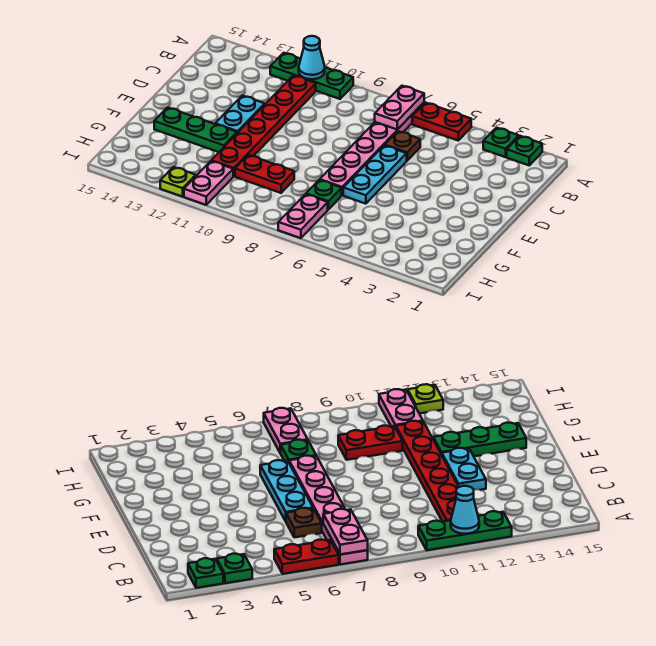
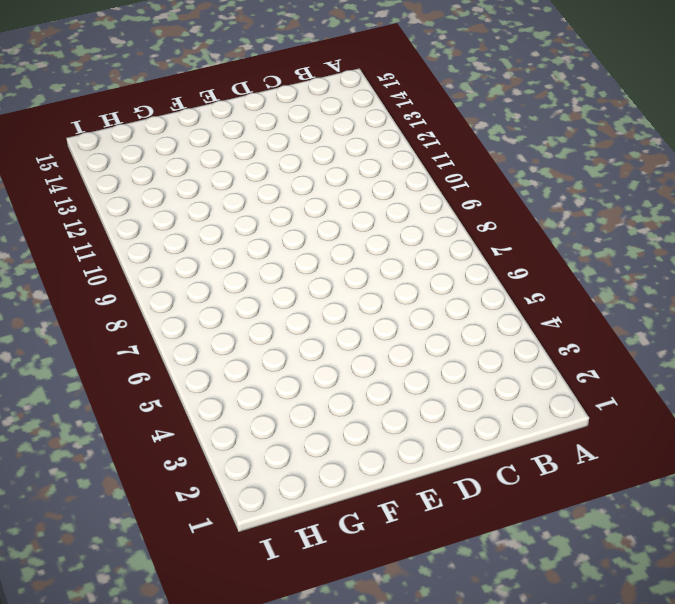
none -> green plate A2 level 1
none -> green plate A3 level 1
none -> red plate A5:A6 level 1

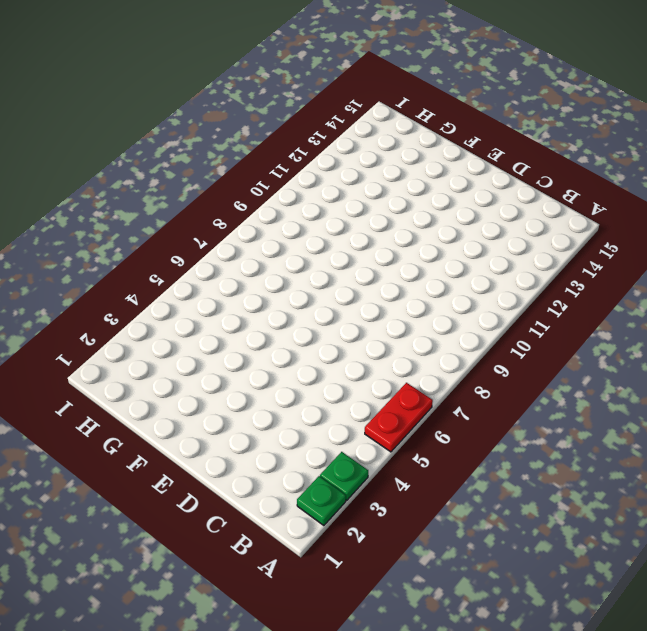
none -> pink plate A7:F7 level 1
none -> green plate A10:A12 level 1
none -> red plate B11:G11 level 1

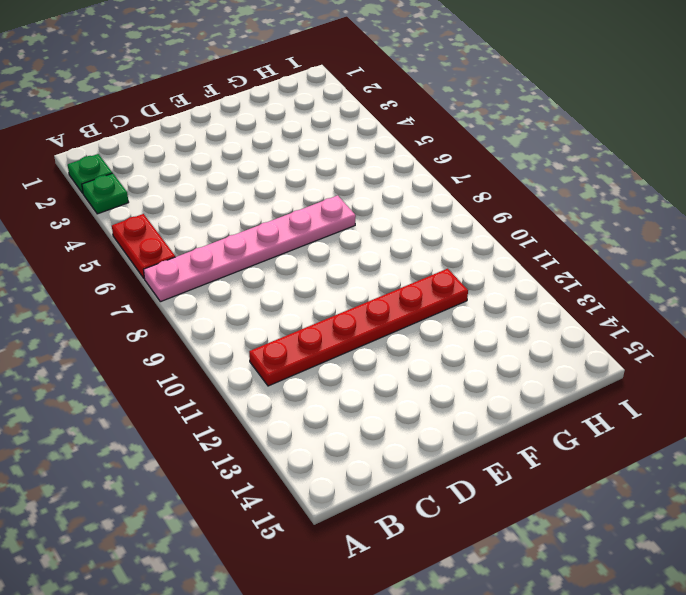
none -> green plate A10:A12 level 1
none -> brown plate C6 level 1
none -> cyan plate D6:F6 level 1

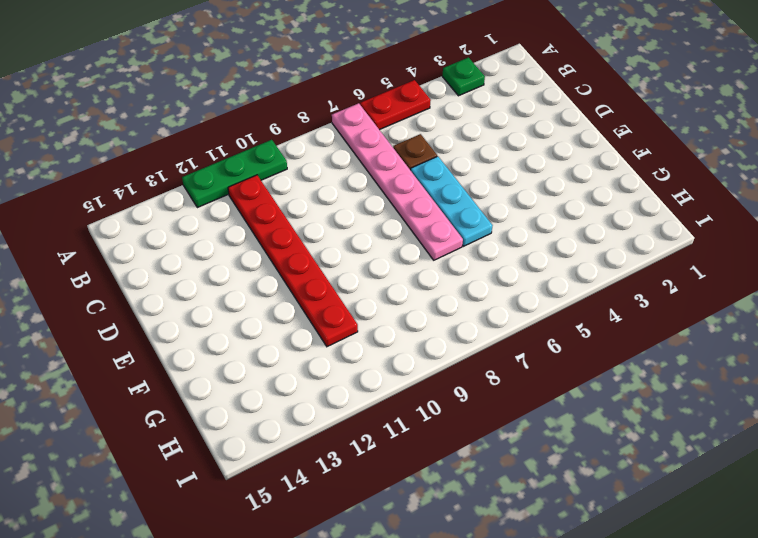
none -> green plate A2 level 1
none -> cyan plate D12:E12 level 1
none -> green plate F12:F14 level 1

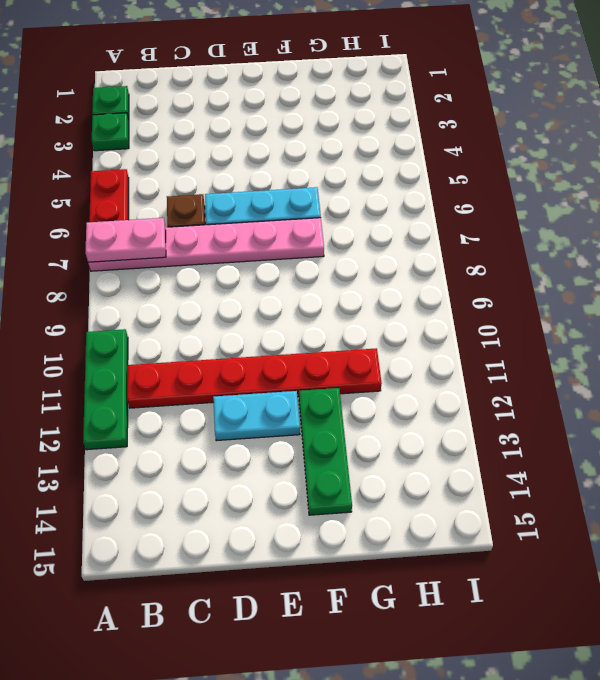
none -> green plate G7 level 1
none -> red plate G9:G10 level 1
none -> pink plate H7:I7 level 1

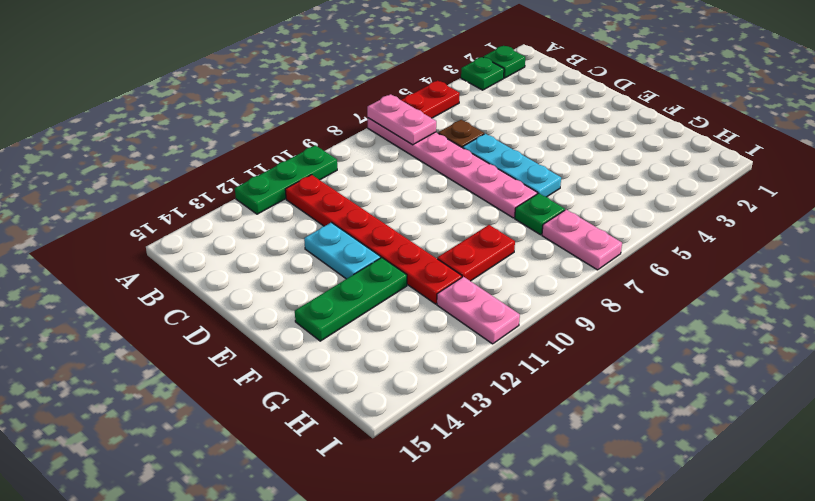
none -> lime plate I12 level 1
none -> cyan cone A11 level 2

